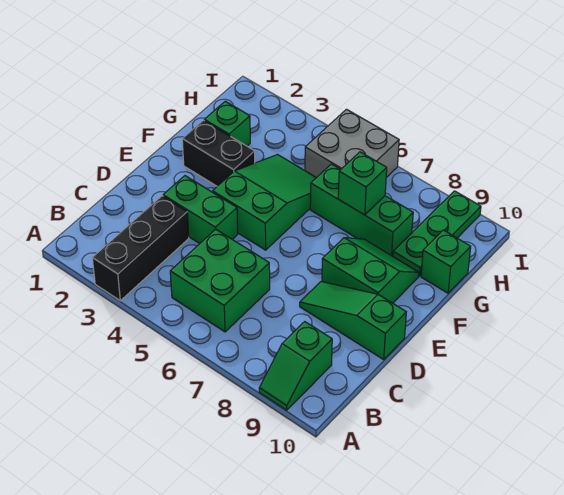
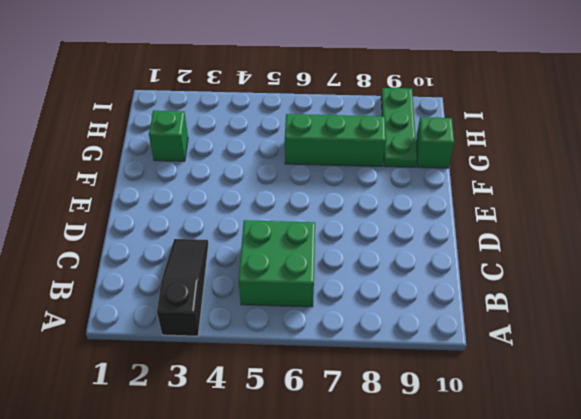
black slope A3:C3 level 1 top A -> black brick A3:C3 level 1
none -> green slope A9:B9 level 1 top B
none -> green brick D3:D4 level 1
none -> green slope D8:D10 level 1 top 10

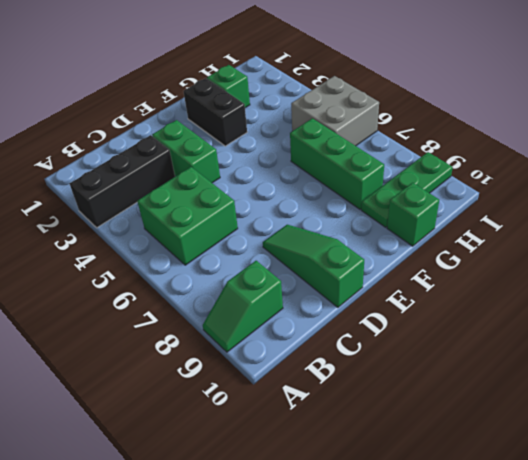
none -> green slope E4:G5 level 1 top E
none -> green slope E8:F9 level 1 top E
none -> green brick G7 level 2

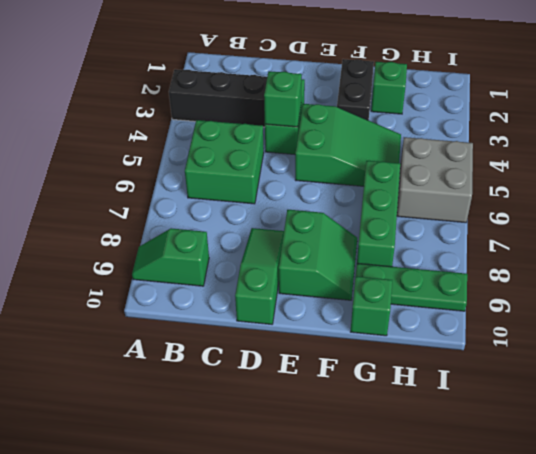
green brick D4 level 2 -> green brick G7 level 2

